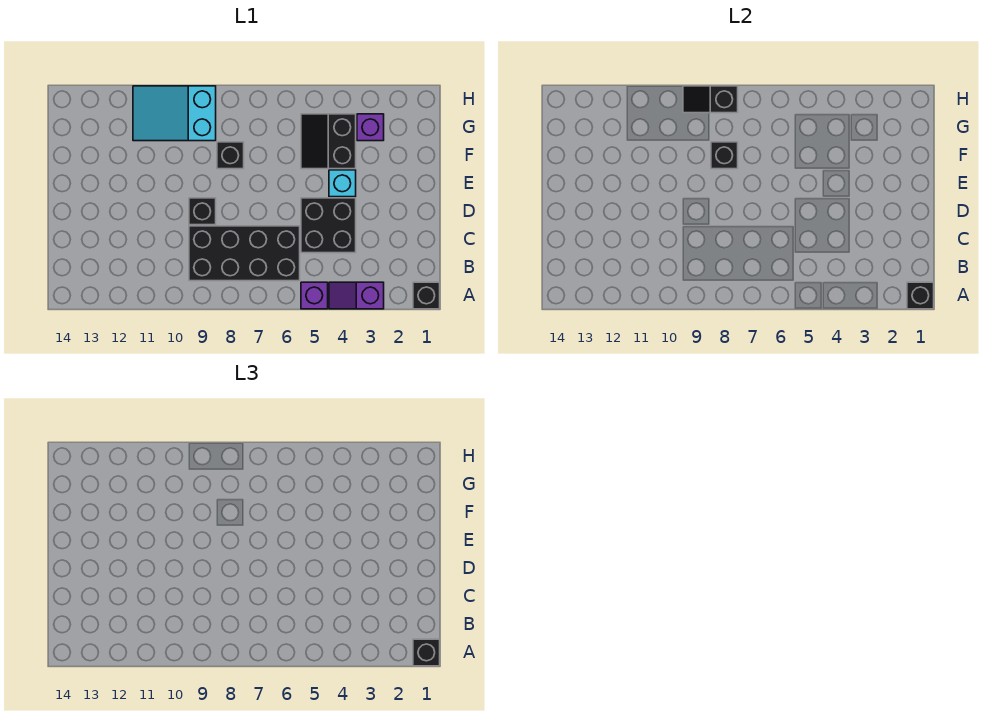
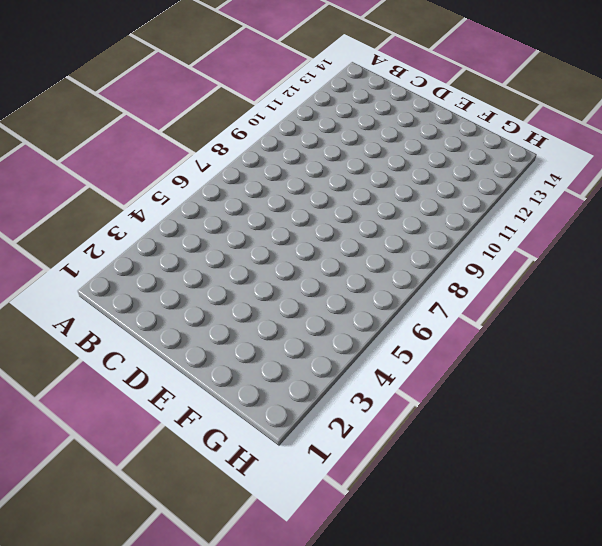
none -> black brick A1 level 1
none -> purple slope A3:A4 level 1 top 3
none -> purple brick A5 level 1

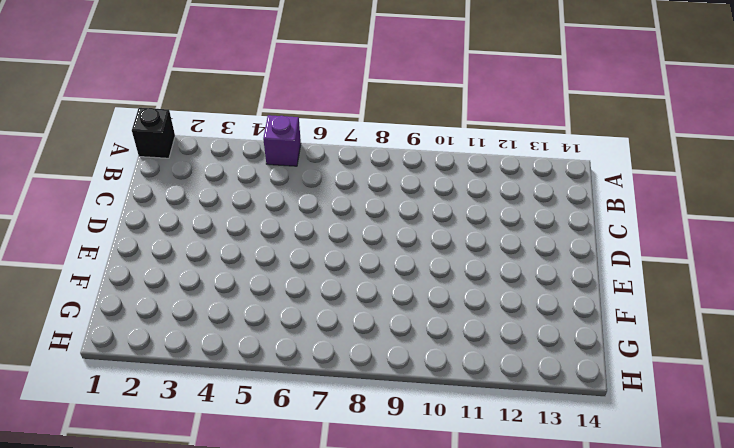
none -> purple slope A3:A4 level 1 top 3
none -> black brick B6:C9 level 1
none -> black brick C4:D5 level 1

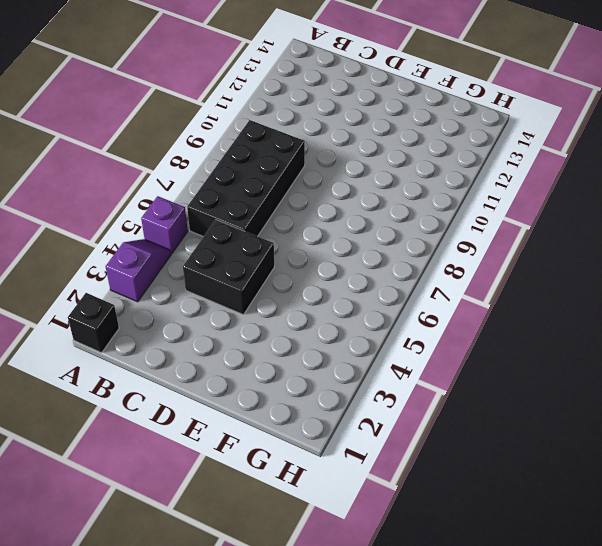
none -> black brick D9 level 1
none -> cyan brick E4 level 1
none -> black slope F4:G5 level 1 top 4

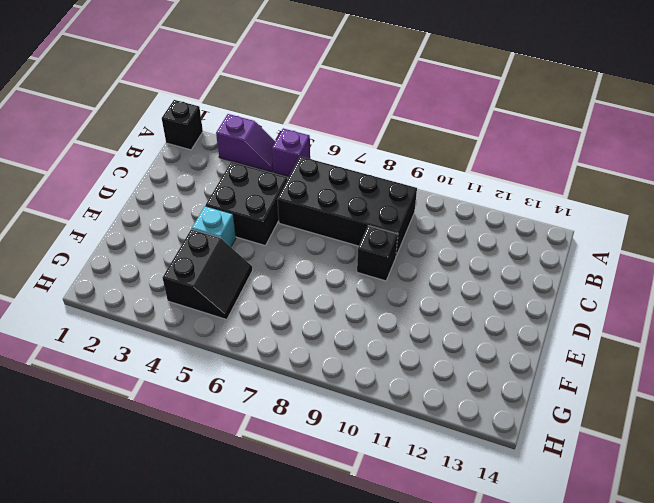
none -> black brick F8 level 1
none -> purple brick G3 level 1
none -> cyan slope G9:H11 level 1 top 9

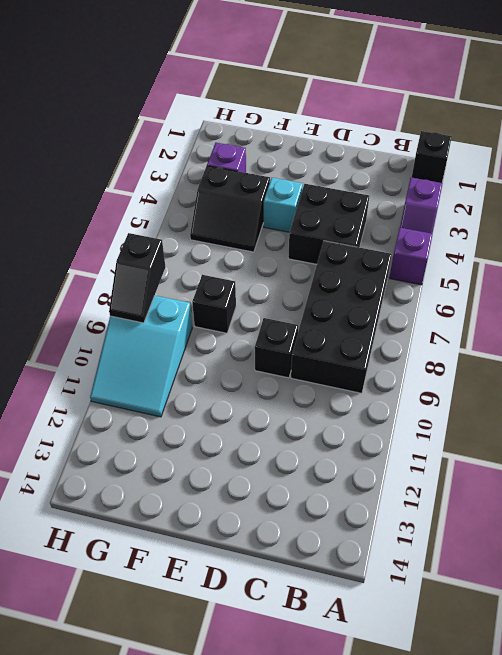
none -> black brick A1 level 2
none -> black brick F8 level 2
none -> black brick A1 level 3

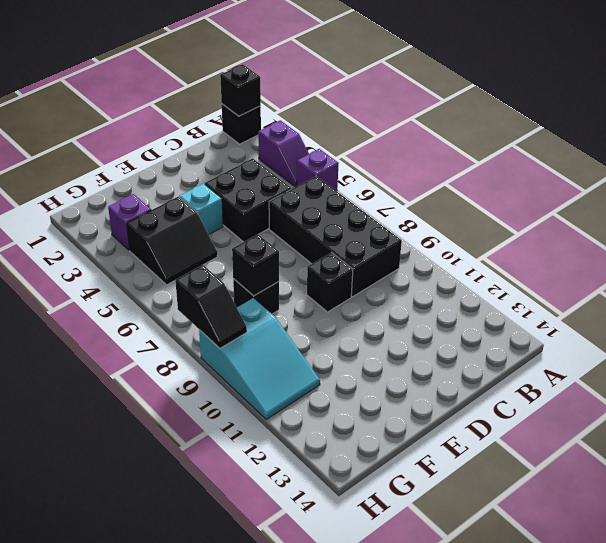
none -> black brick A1 level 3

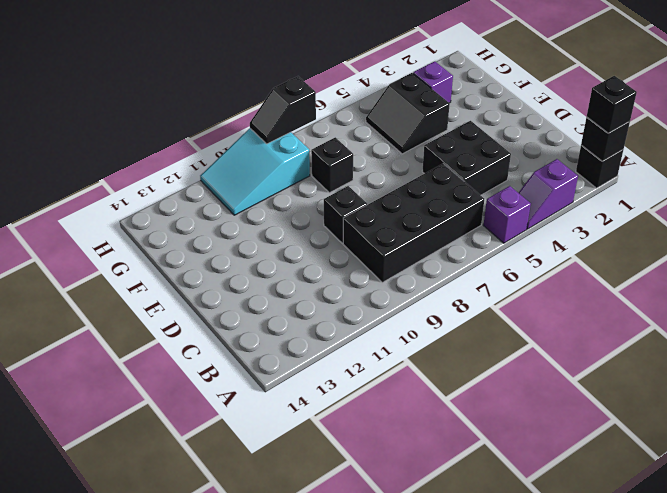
none -> cyan brick E4 level 1
none -> black brick F8 level 2

